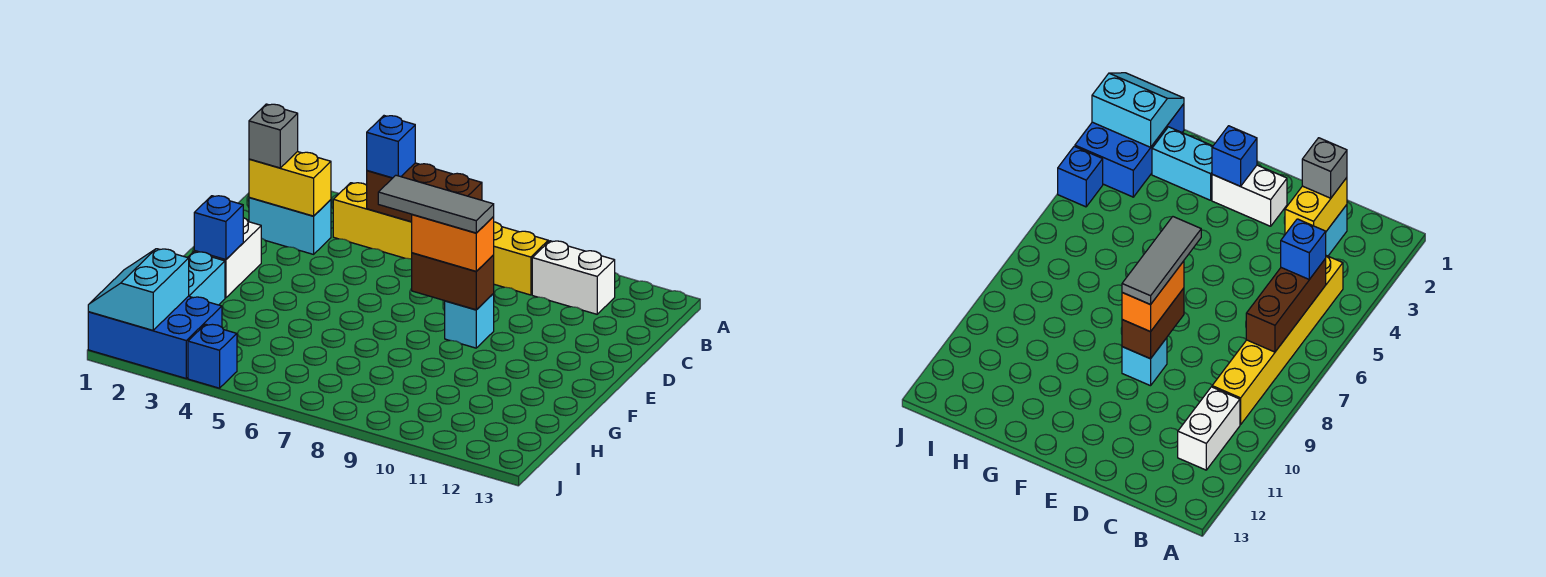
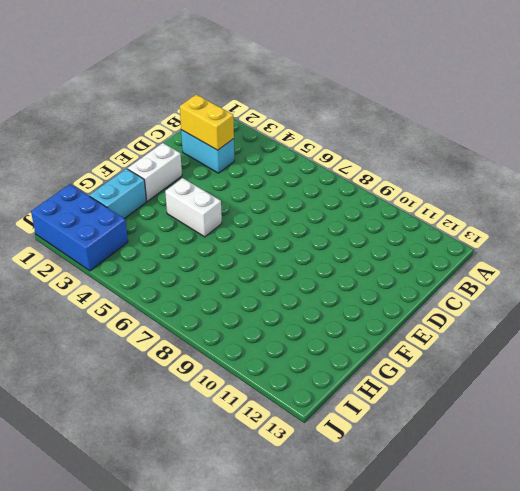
white brick F4:F5 level 1 -> white brick B10:B11 level 1
none -> yellow brick B4:B9 level 1
none -> cyan brick E9 level 1
none -> blue brick J4 level 1

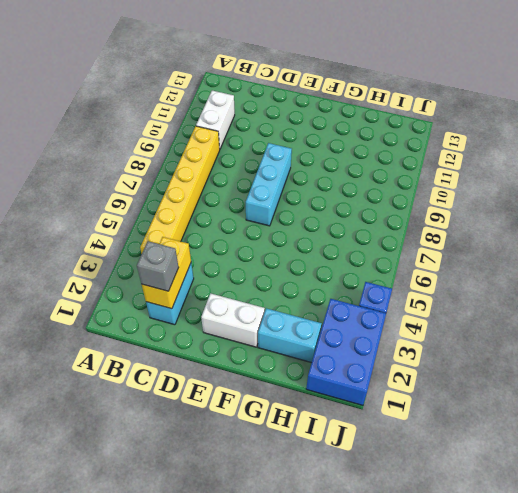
cyan brick E7:E9 level 1 -> cyan brick E9 level 1
none -> brown brick B5:B7 level 2
none -> brown brick E8:E9 level 2
none -> blue brick F2 level 2

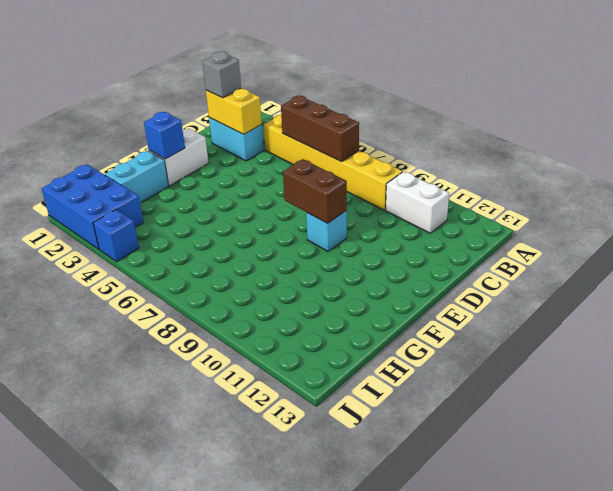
none -> cyan slope I1:J2 level 2 top 2
none -> blue brick B5 level 3
none -> orange brick E8:E9 level 3

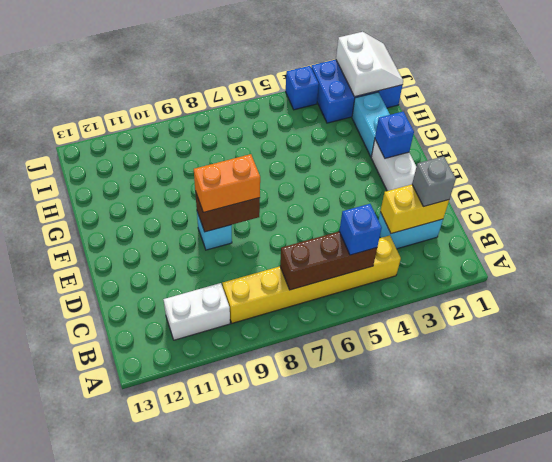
white slope I1:J2 level 2 top 2 -> cyan slope I1:J2 level 2 top 2
none -> grey tile E7:E9 level 4

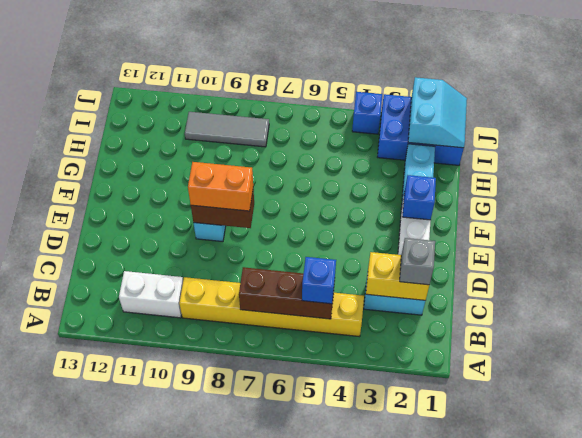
grey tile I8:I10 level 1 -> grey tile E7:E9 level 4

